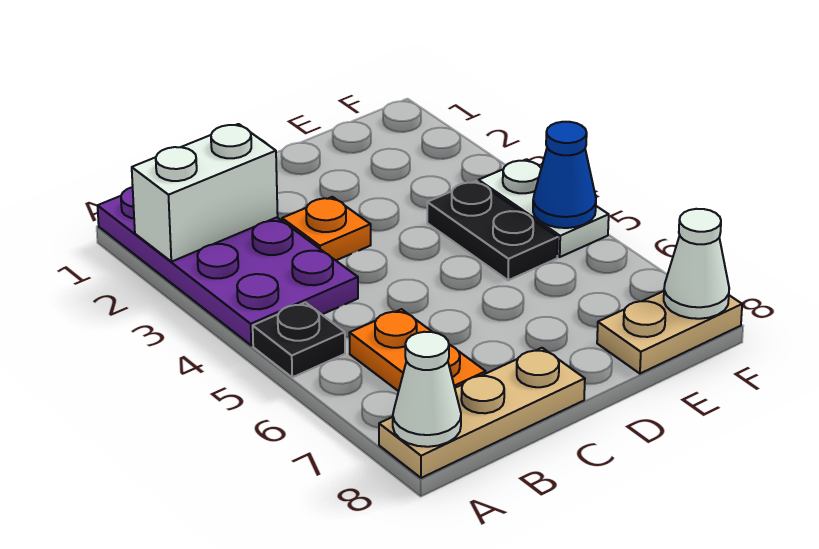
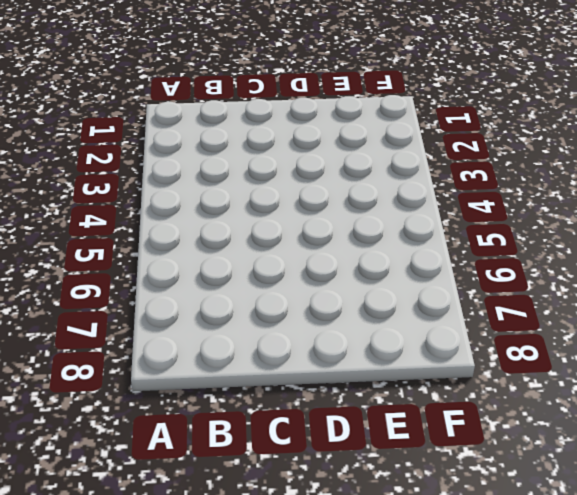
none -> purple plate A1:B4 level 1
none -> black plate A5 level 1
none -> tan plate A8:C8 level 1

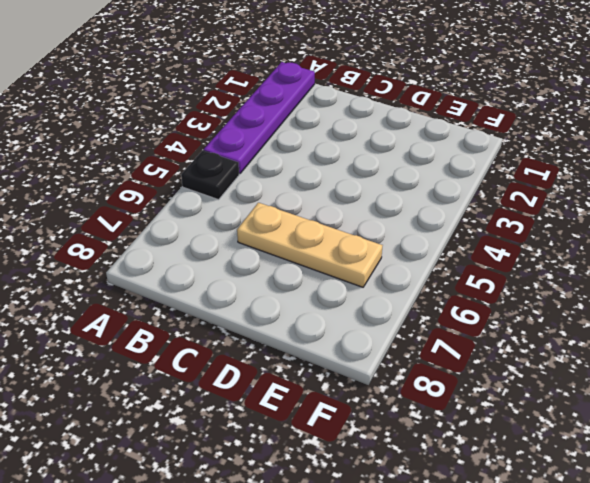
purple plate A1:A4 level 1 -> purple plate A1:B4 level 1
tan plate C6:E6 level 1 -> tan plate A8:C8 level 1
none -> orange plate B6:B7 level 1
none -> orange plate C3 level 1
none -> black plate E4:E5 level 1

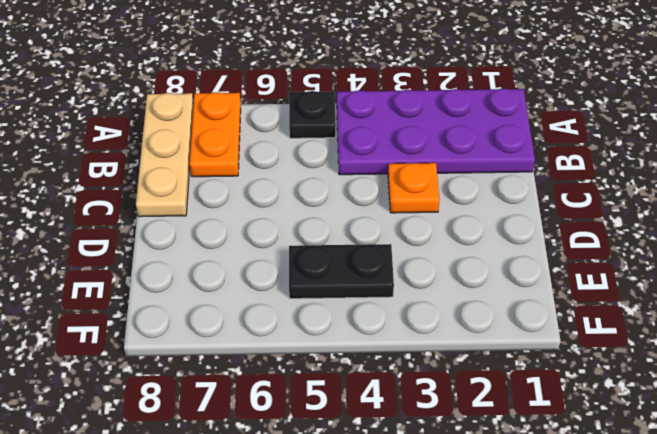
orange plate A7:B7 level 1 -> orange plate B6:B7 level 1
none -> tan plate E8:F8 level 1
none -> white plate F4:F5 level 1
none -> white brick A2:B2 level 2

